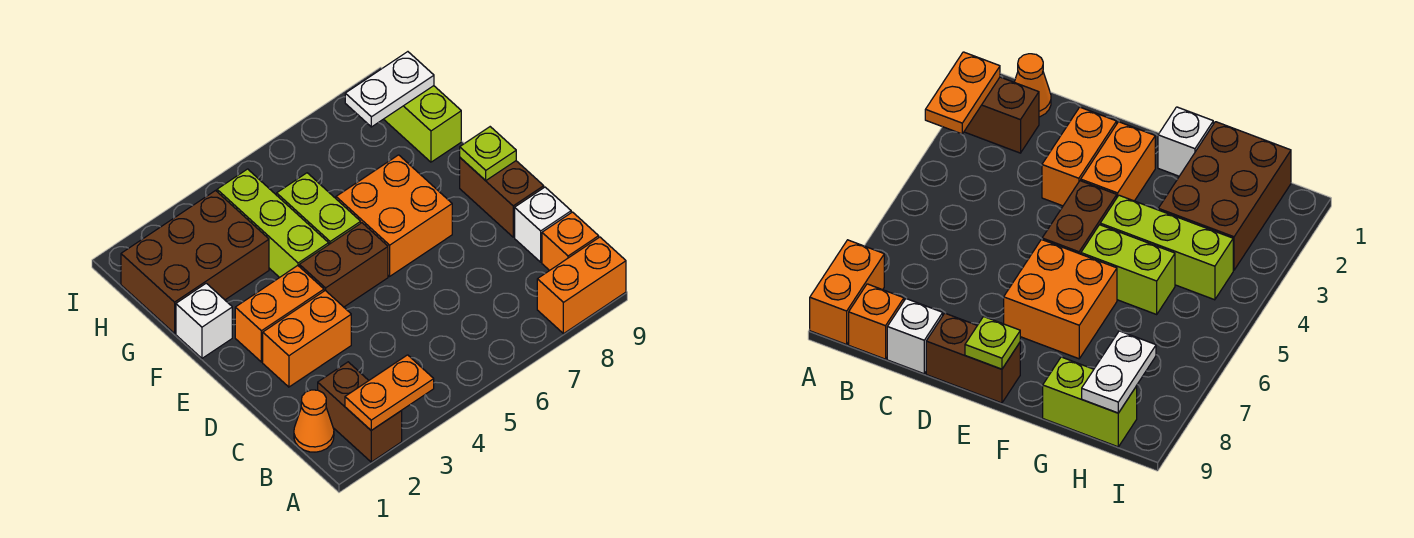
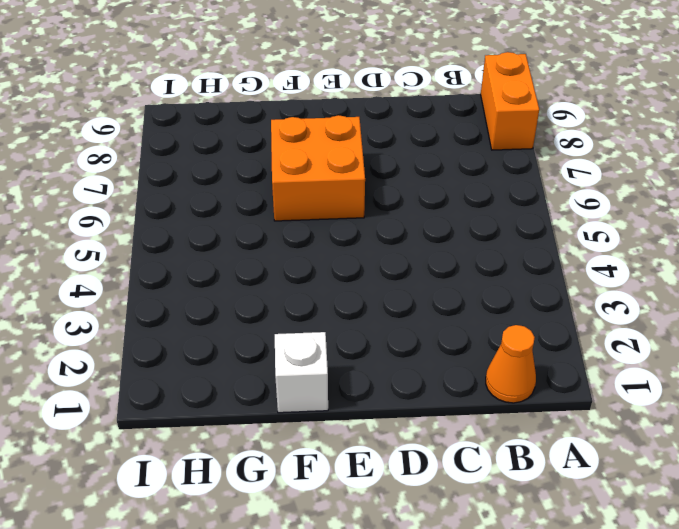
none -> brown brick A2:B2 level 1
none -> orange brick B9 level 1
none -> white brick C9 level 1

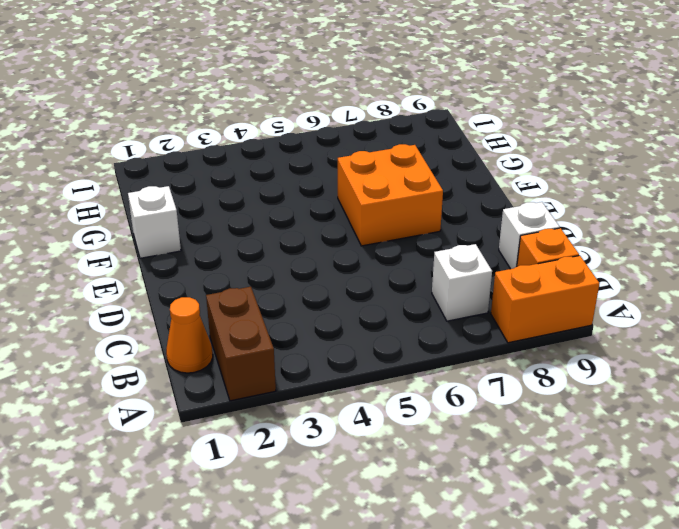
white brick B7 level 1 -> none
none -> orange brick D2:D3 level 1
none -> brown brick D9:E9 level 1
none -> orange brick E2:E3 level 1

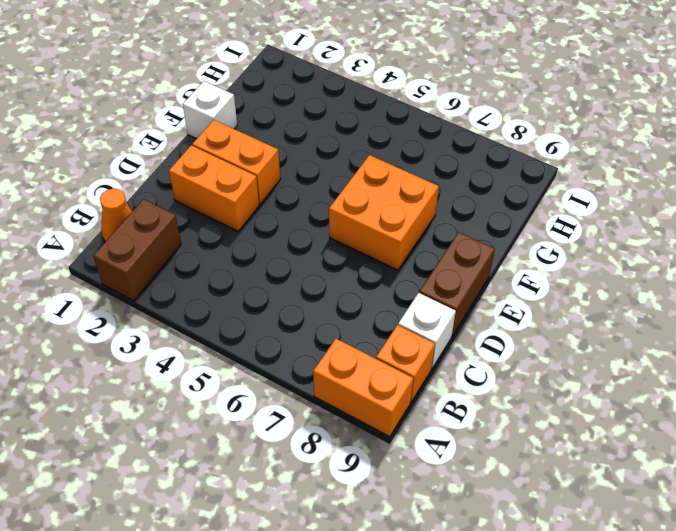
none -> brown brick E4:E5 level 1
none -> lime brick F4:H4 level 1
none -> lime brick F5:G5 level 1

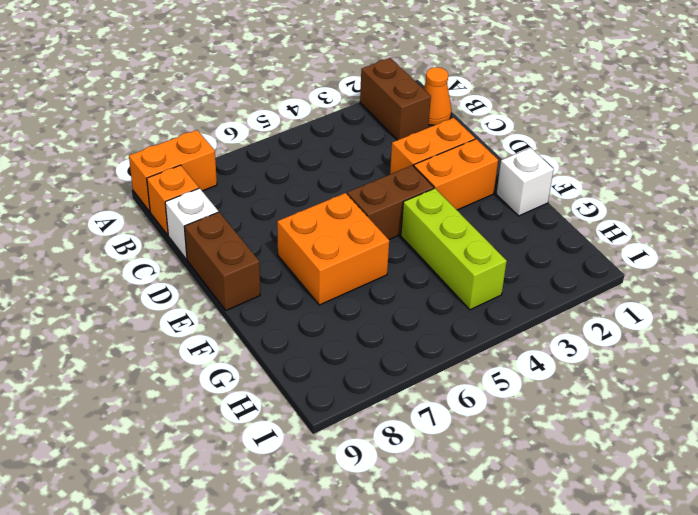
none -> lime brick F5:G5 level 1
none -> brown brick G1:H3 level 1
none -> lime brick G9:H9 level 1

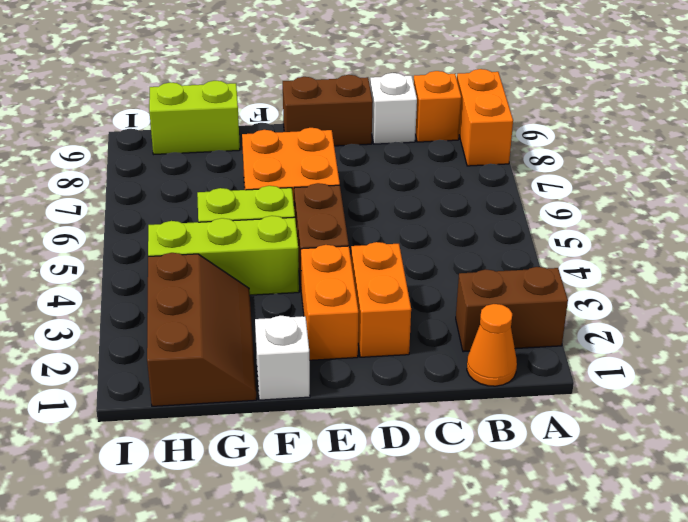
brown slope G1:H3 level 1 top H -> brown brick G1:H3 level 1
none -> orange plate A2:A3 level 2
none -> lime plate E9 level 2
none -> white plate H8:H9 level 2

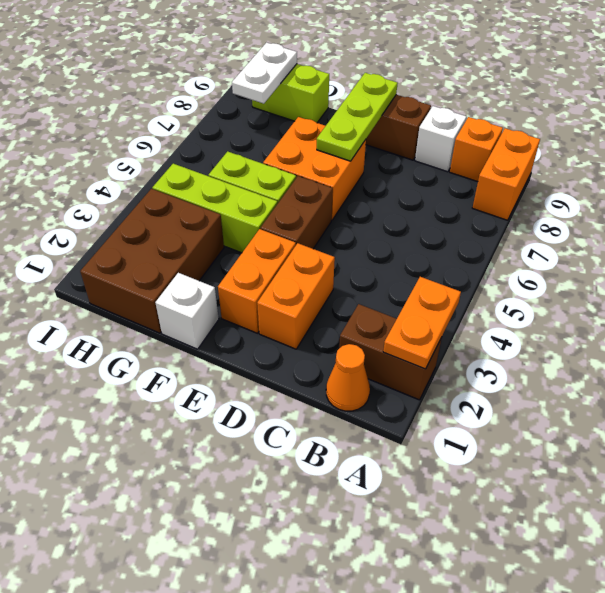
lime plate E7:E9 level 2 -> lime plate E9 level 2

